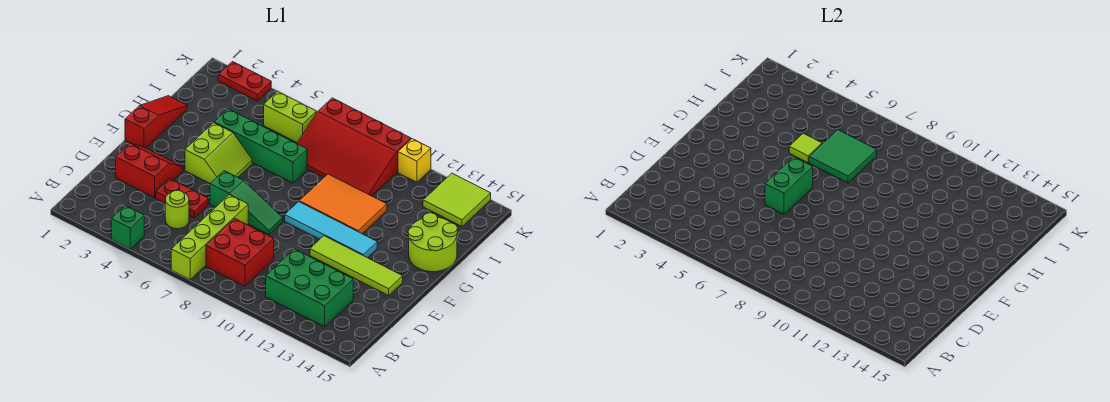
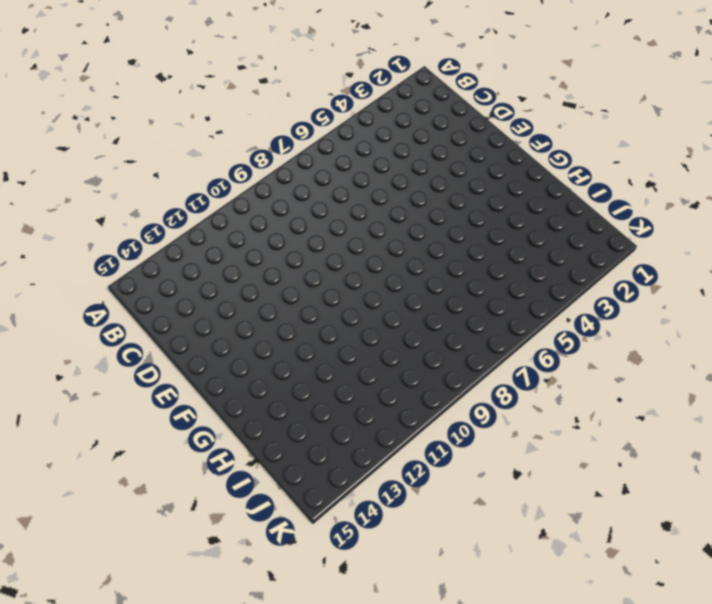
none -> green brick A4 level 1
none -> lime brick A7:D7 level 1
none -> red brick B8:C9 level 1

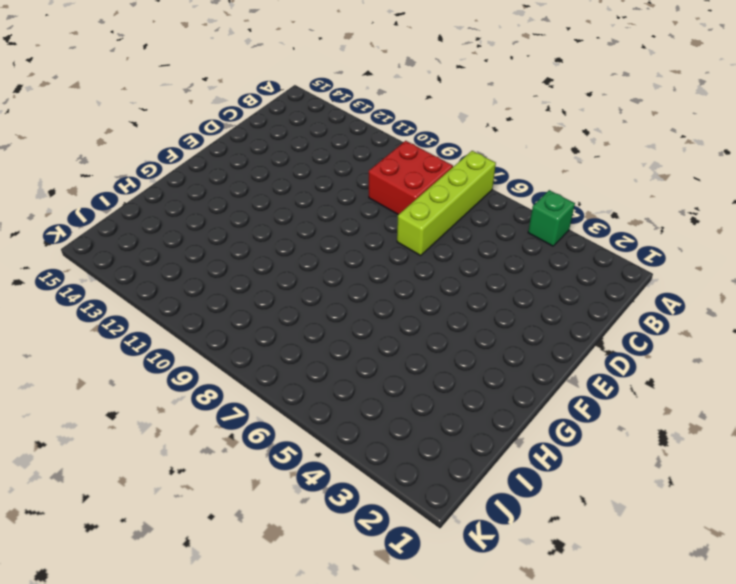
none -> green brick B11:C13 level 1
none -> lime round brick C5 level 1
none -> red slope D2:E3 level 1 top D

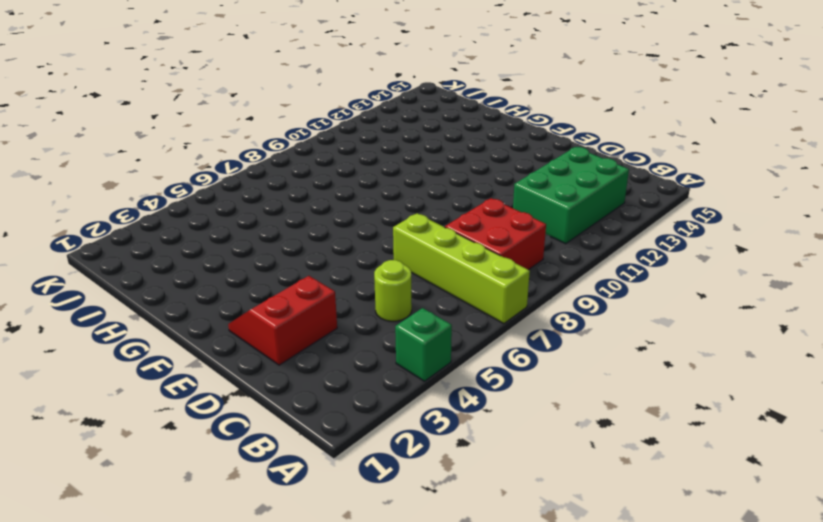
none -> red plate D4:D5 level 1
none -> green slope E6:E8 level 1 top 6
none -> lime tile E11:E14 level 1

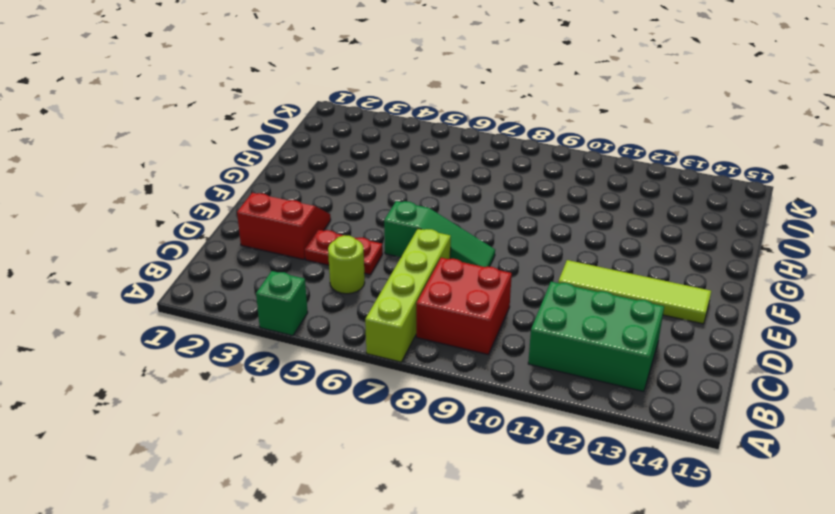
none -> red slope F1:H1 level 1 top F
none -> lime slope F4:G5 level 1 top 4
none -> cyan tile F9:F12 level 1

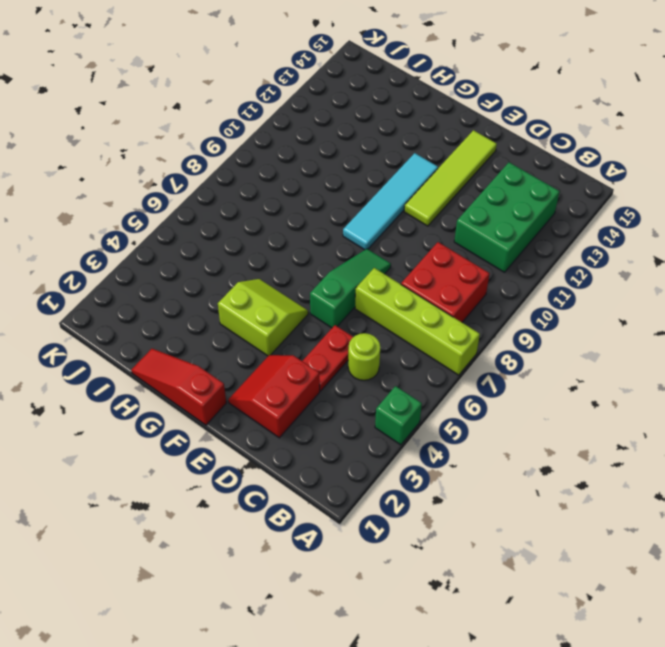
none -> orange tile G9:H11 level 1
none -> lime round brick G14:H15 level 1
none -> green brick H4:H7 level 1

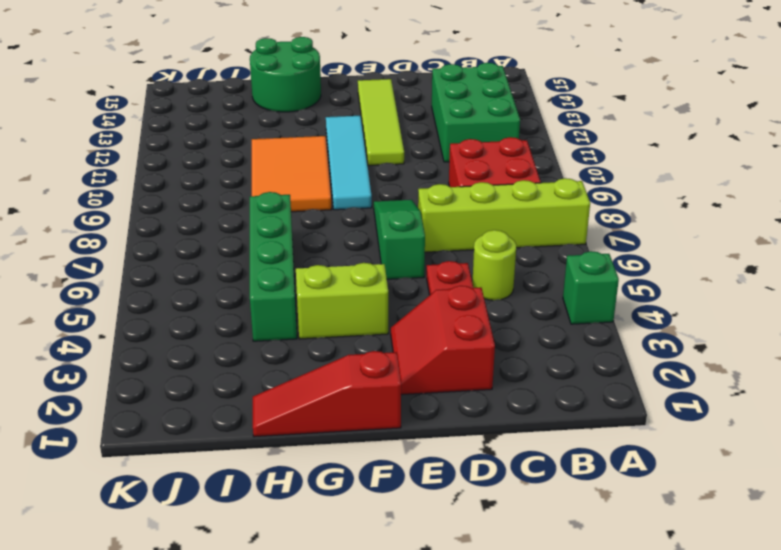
green round brick G14:H15 level 1 -> lime round brick G14:H15 level 1
none -> red slope I7:K10 level 1 top K
none -> lime brick J5:J6 level 1
none -> lime tile J13:K14 level 1

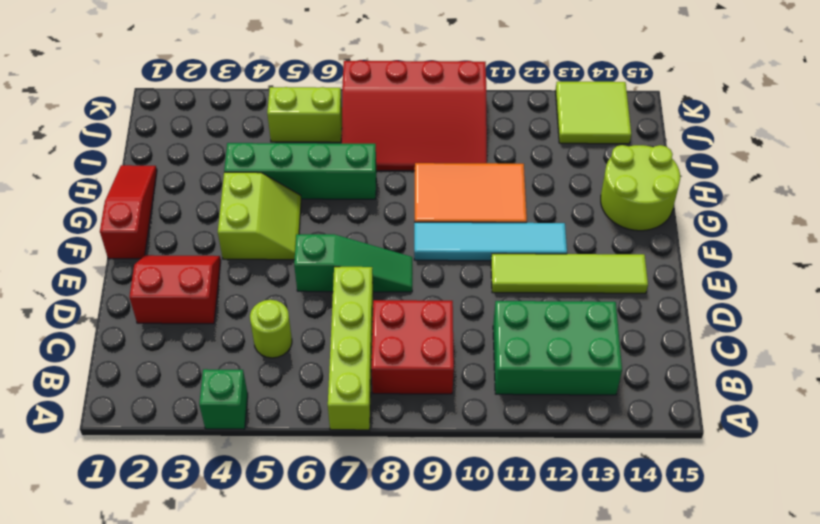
none -> red plate D4:D5 level 1
none -> red plate K2:K3 level 1
none -> yellow brick K11 level 1

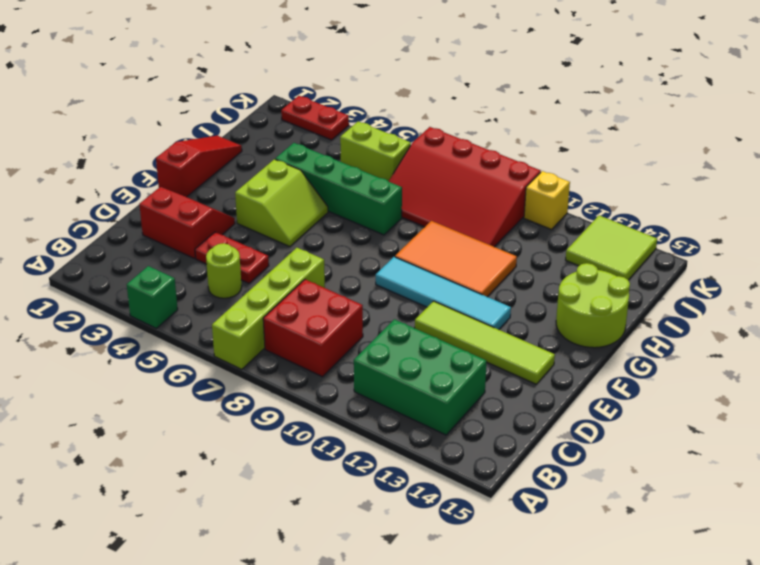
none -> green slope E6:E8 level 1 top 6
none -> green brick E6:F6 level 2
none -> lime tile H5 level 2

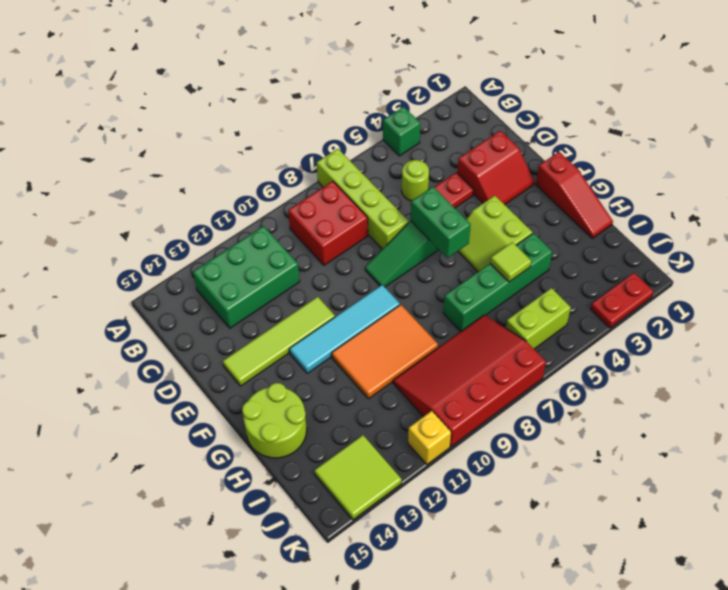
none -> green tile H6:I7 level 2

